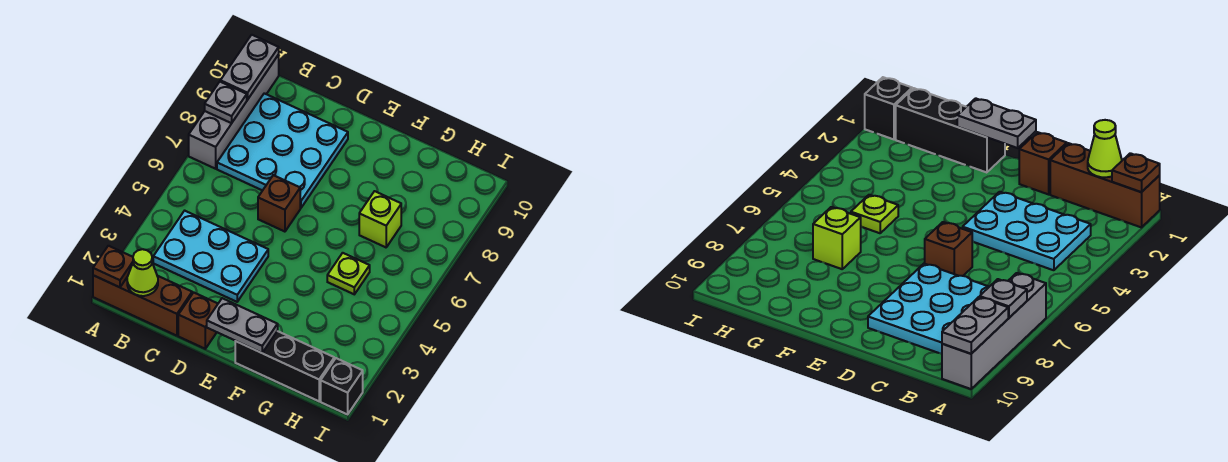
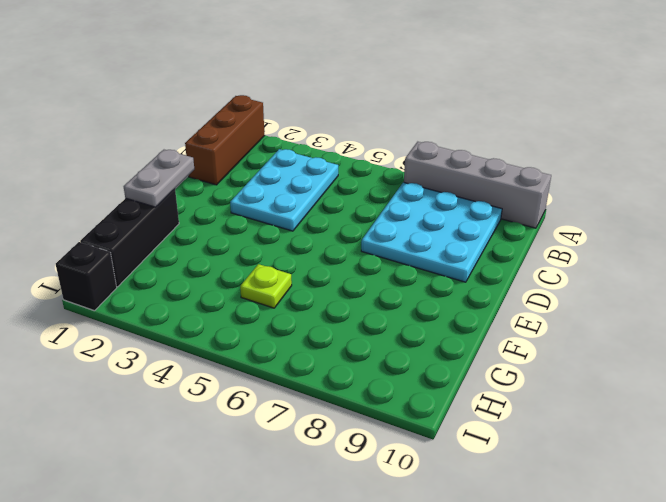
none -> brown brick D1 level 1
none -> brown brick D6 level 1
none -> lime brick G7 level 1

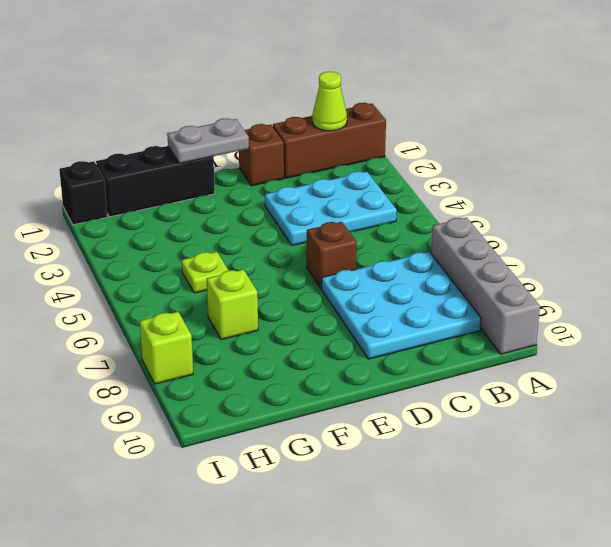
lime brick I8 level 1 -> none
none -> brown plate A1 level 2
none -> grey plate A8 level 2
none -> grey plate A9:A10 level 2

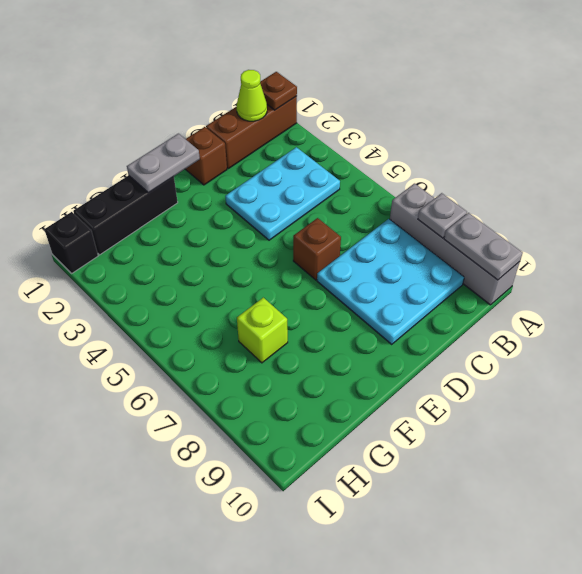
none -> lime plate G5 level 1

